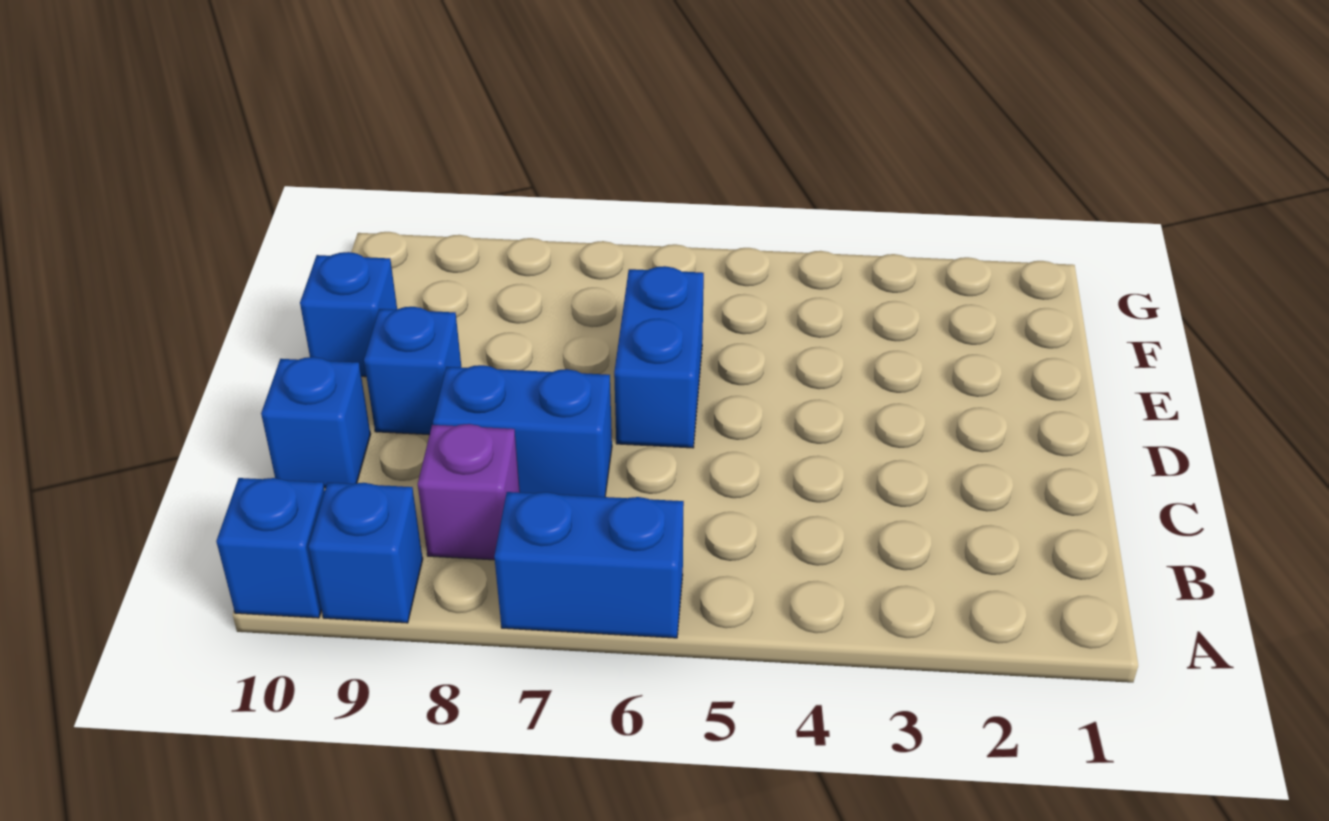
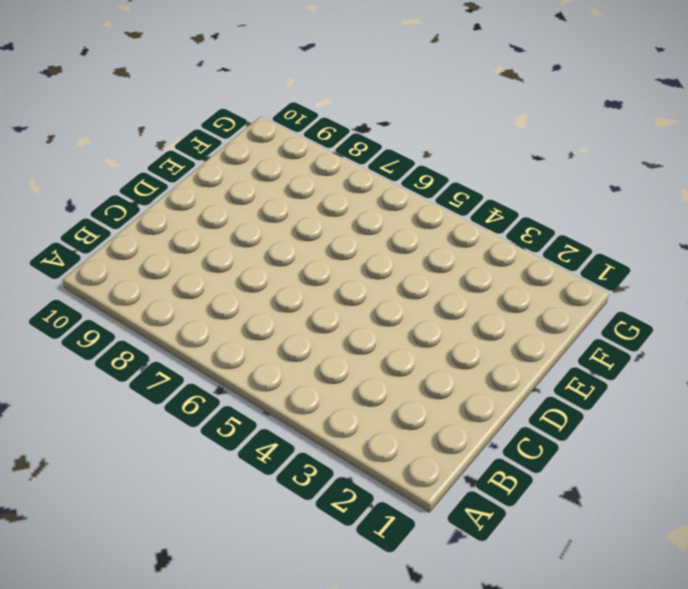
none -> blue brick A6:A7 level 1
none -> blue brick A9 level 1

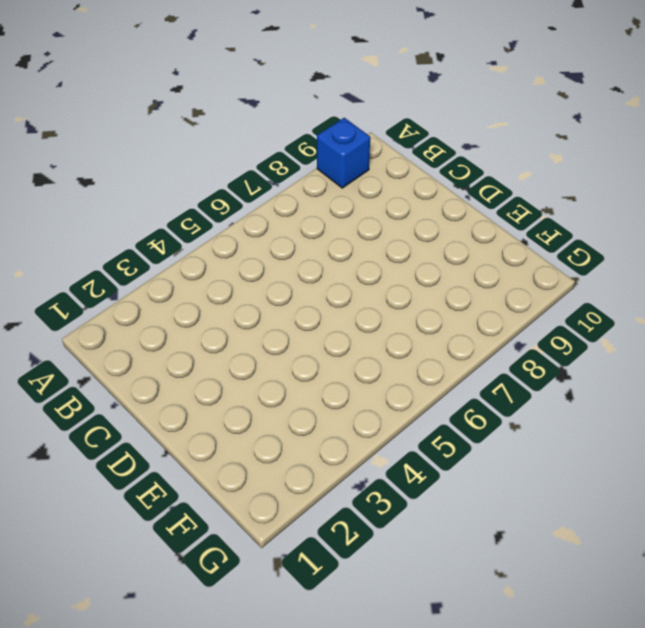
none -> blue brick A6:A7 level 1
none -> blue brick A10 level 1

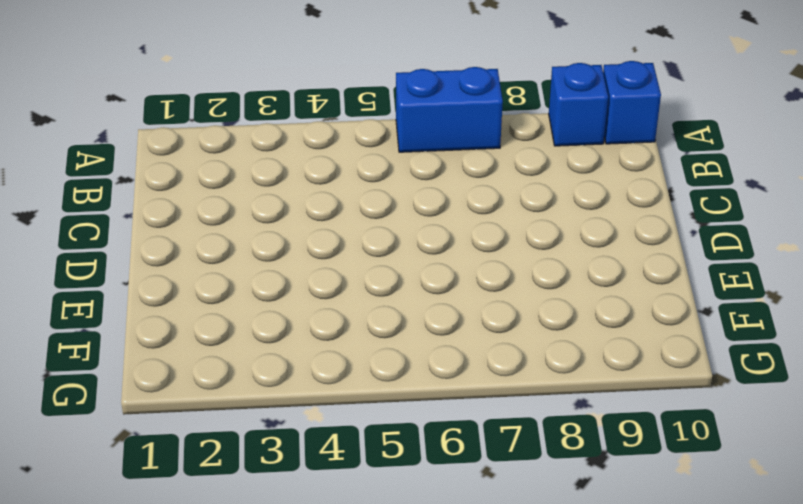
none -> purple brick B8 level 1
none -> blue brick C7:C8 level 1

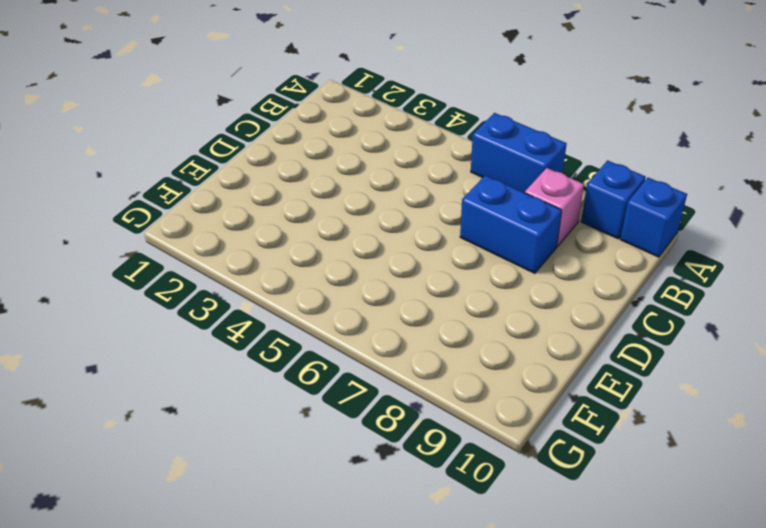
pink brick B8 level 1 -> purple brick B8 level 1
none -> blue brick C10 level 1
none -> blue brick D6:E6 level 1

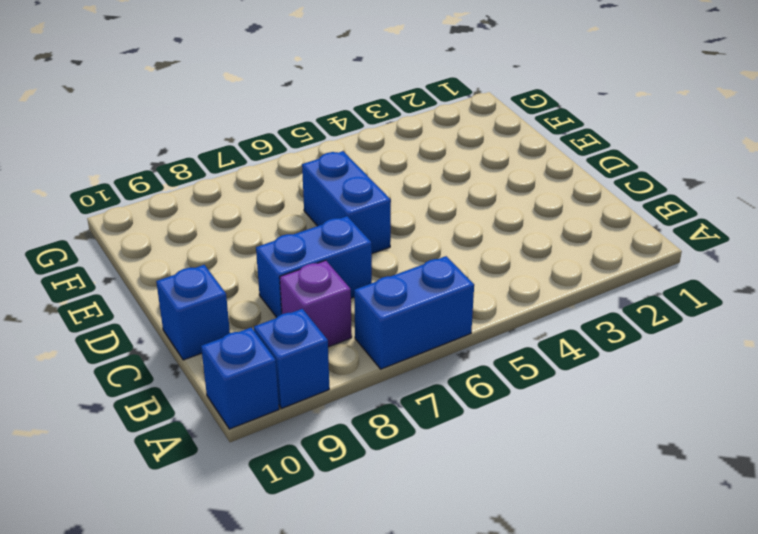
none -> blue brick D9 level 1
none -> blue brick E10 level 1

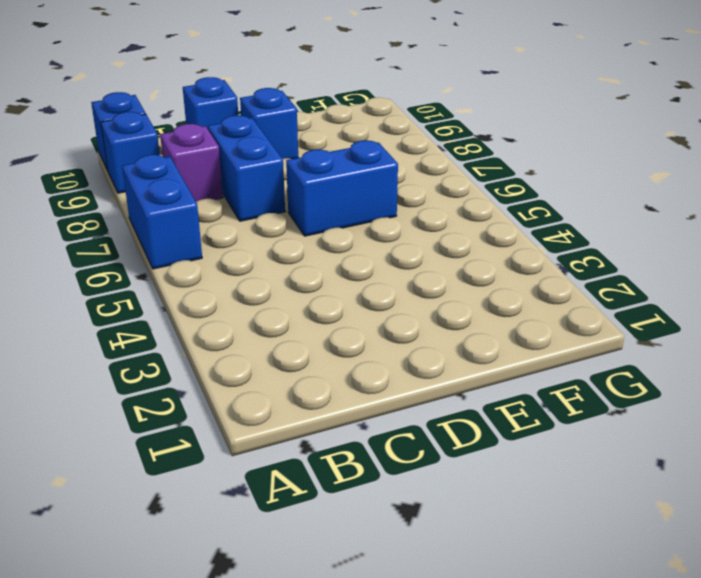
none -> blue brick E10 level 1

